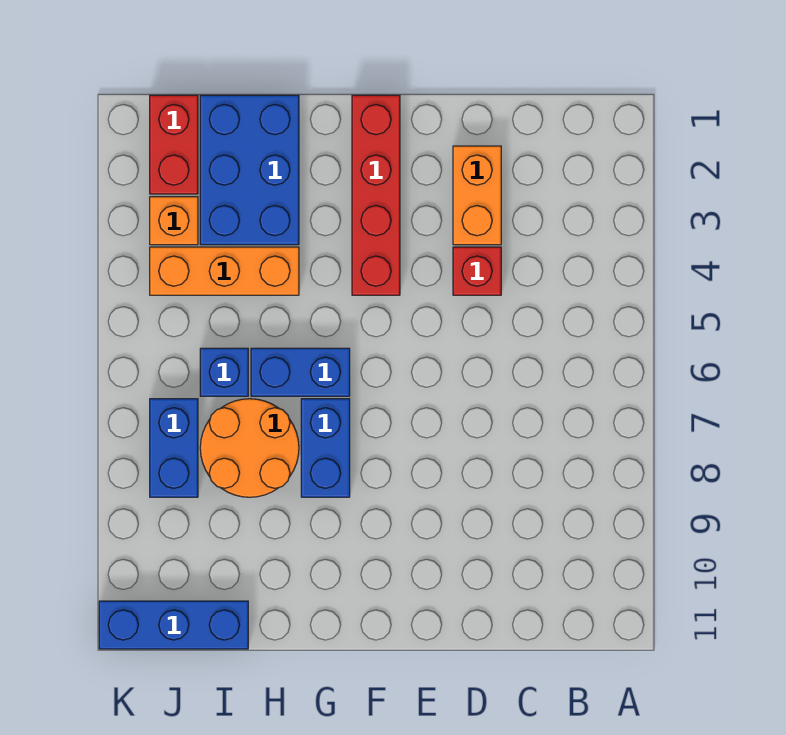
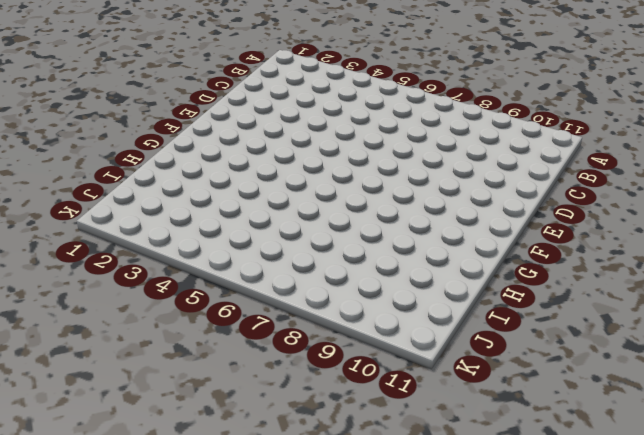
none -> orange brick D2:D3 level 1
none -> red brick D4 level 1
none -> red brick F1:F4 level 1

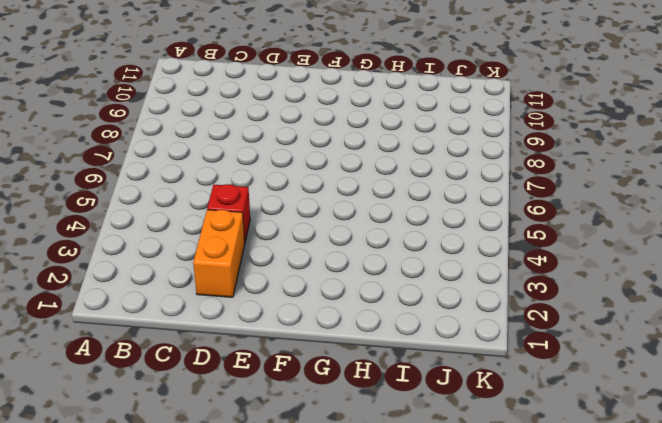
none -> red brick F1:F4 level 1
none -> blue brick G6:H6 level 1
none -> blue brick G7:G8 level 1

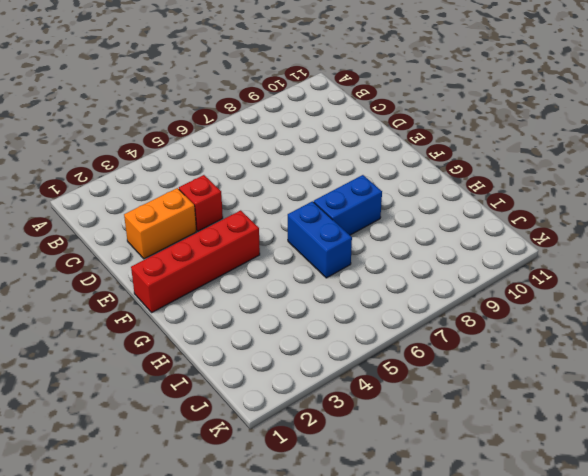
none -> blue brick H1:I3 level 1
none -> orange brick H4:J4 level 1
none -> orange round brick H7:I8 level 1

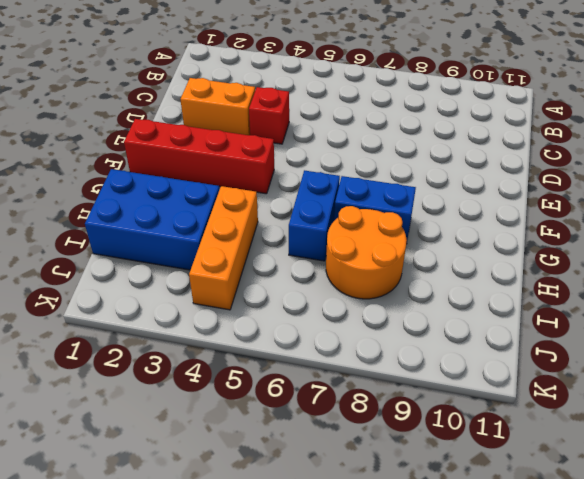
none -> blue brick I6 level 1
none -> blue brick I11:K11 level 1
none -> red brick J1:J2 level 1

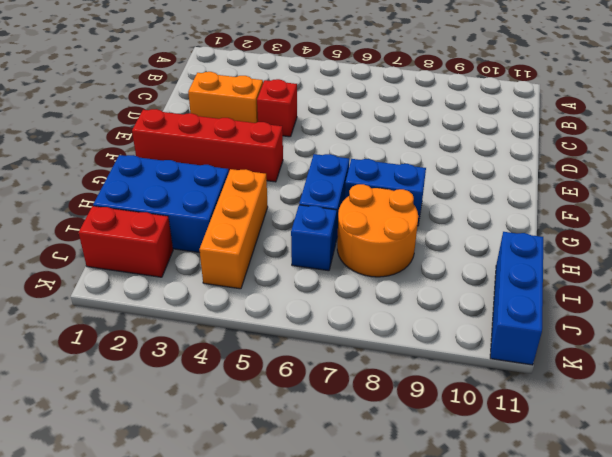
none -> orange brick J3 level 1
none -> blue brick J7:J8 level 1

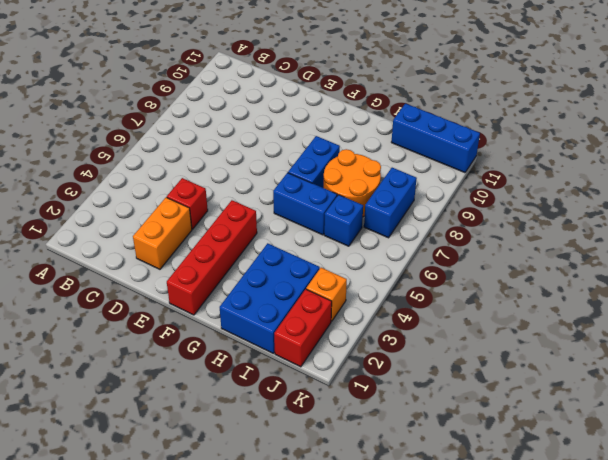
none -> orange brick H4:J4 level 1

